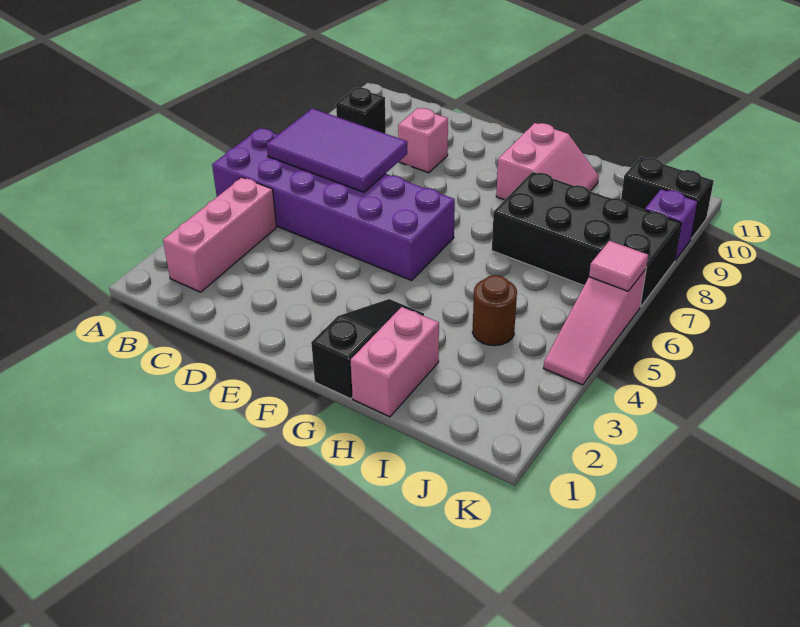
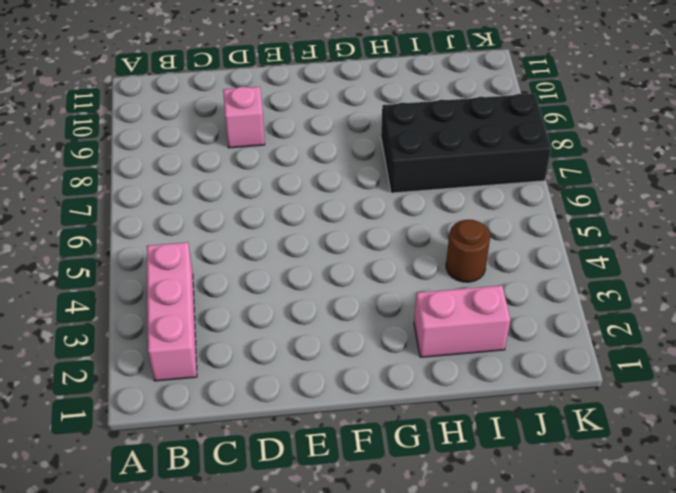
pink brick H2:I2 level 1 -> pink brick H1:H2 level 1
none -> purple brick A5:F6 level 1
none -> black brick B9 level 1
none -> black slope G1:G3 level 1 top 1

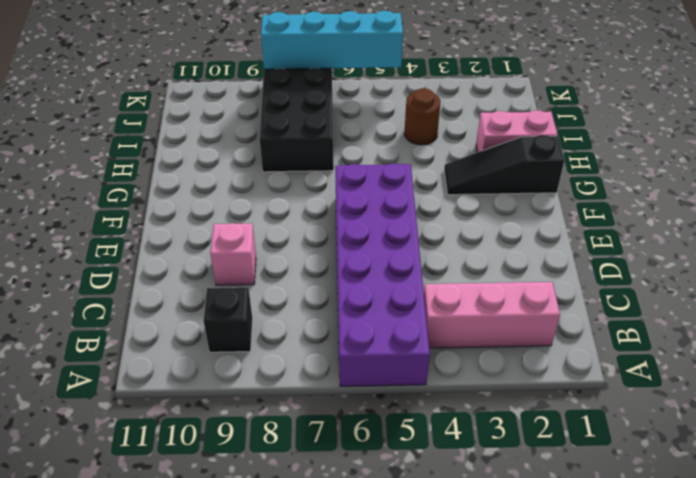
cyan brick K5:K8 level 2 -> pink tile K6 level 2
none -> pink slope G9:H10 level 1 top G
none -> black brick J10:K10 level 1
none -> pink slope K4:K6 level 1 top 6

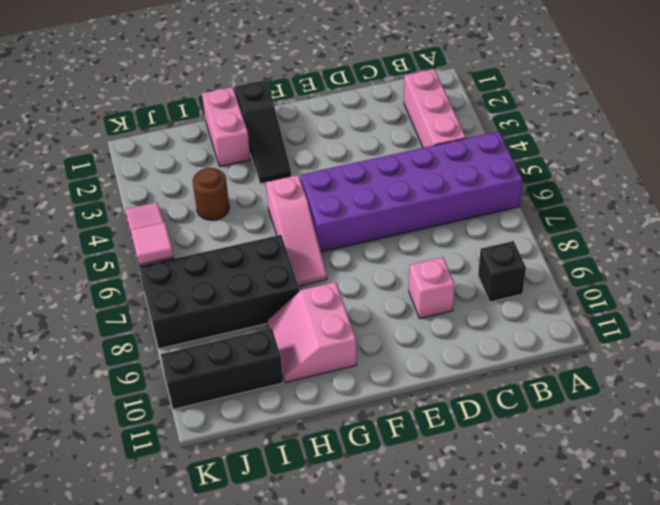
pink slope G5:G7 level 1 top 5 -> none
black brick I10:K10 level 1 -> black brick J10:K10 level 1
none -> purple brick K9 level 1
none -> purple tile B6:D7 level 2

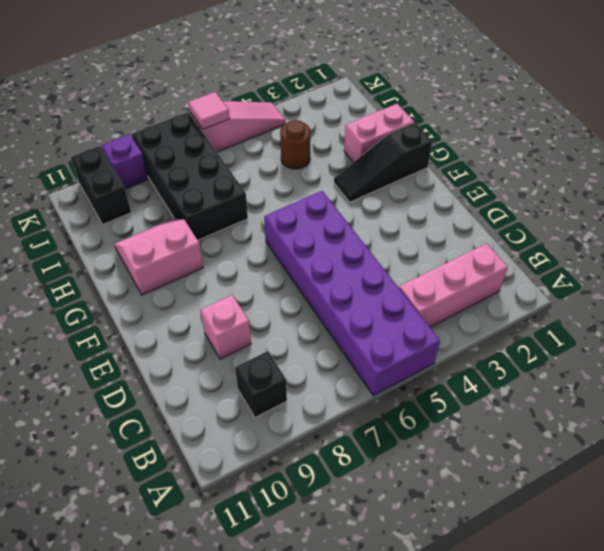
none -> purple tile B6:D7 level 2

